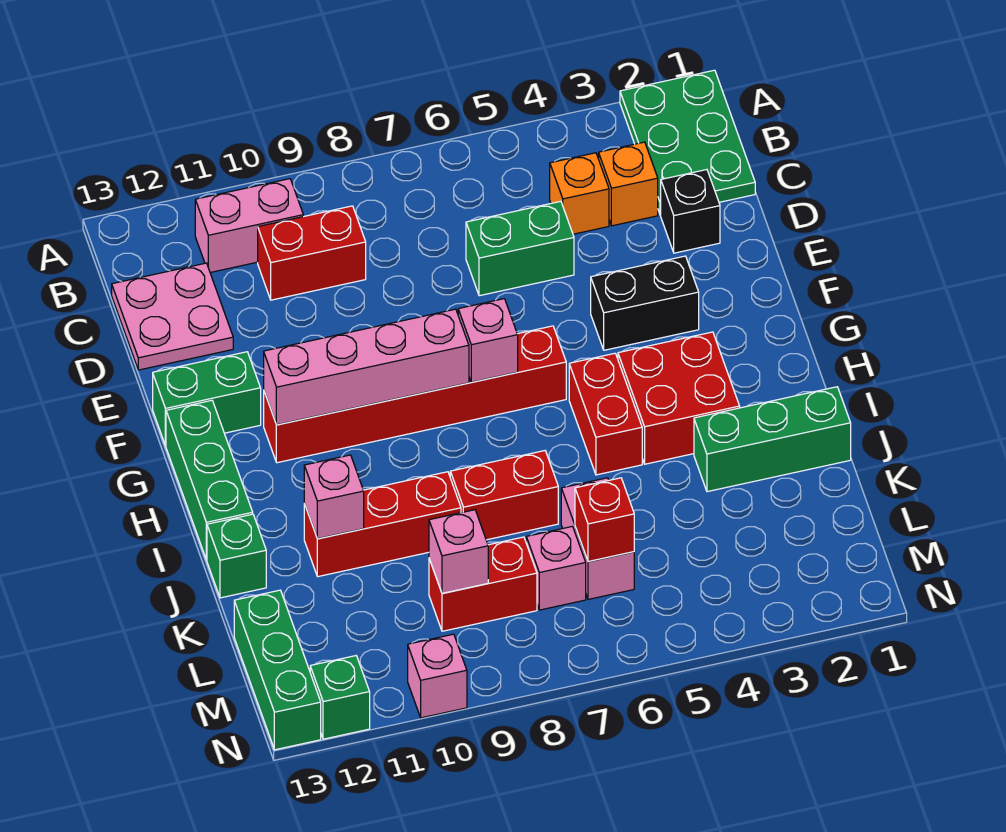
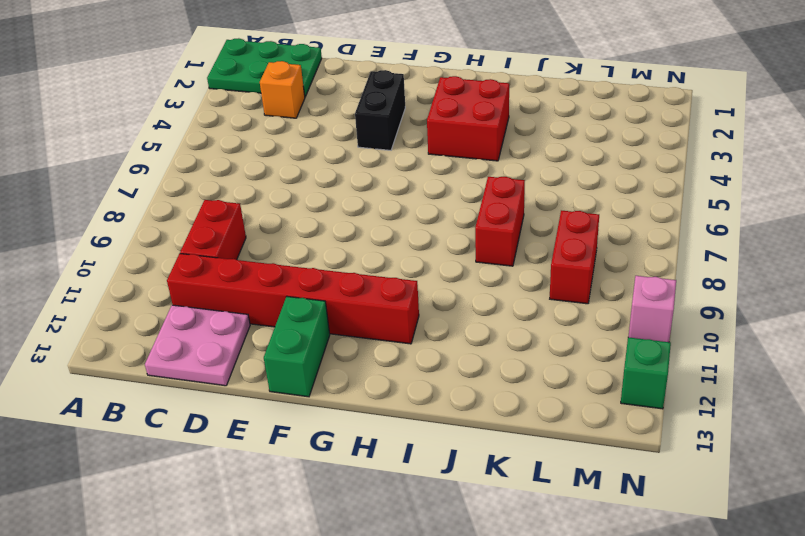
red brick C11:H11 level 1 -> red brick G6:G11 level 1
none -> pink brick B10:B11 level 1
none -> orange brick C4 level 1
none -> black brick D2 level 1

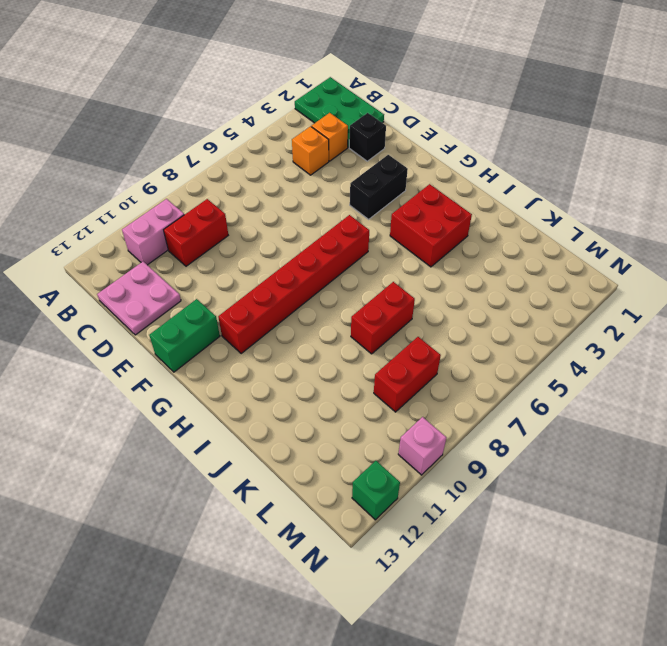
none -> green brick D5:D6 level 1
none -> green brick G13:I13 level 1
none -> red brick H5:I5 level 1

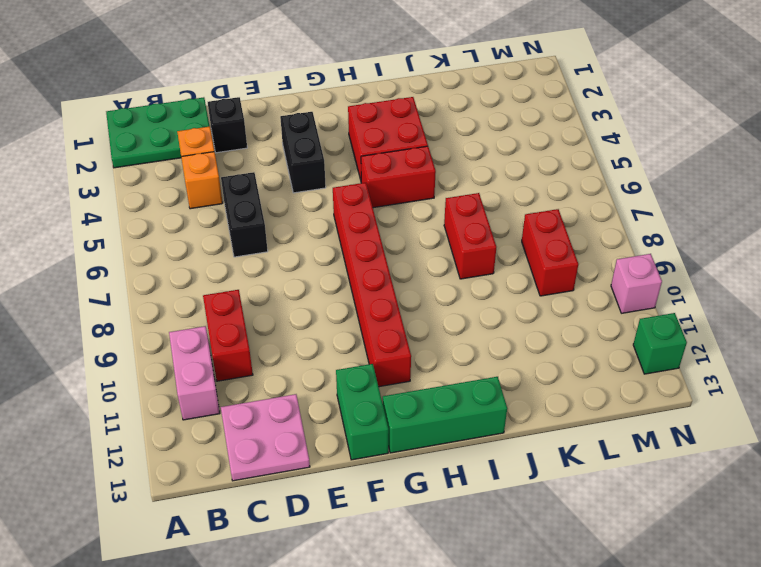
black brick D5:D6 level 1 -> green brick D5:D6 level 1
none -> green brick J1:J3 level 1
none -> red brick J9:J11 level 1
none -> green brick J13 level 1

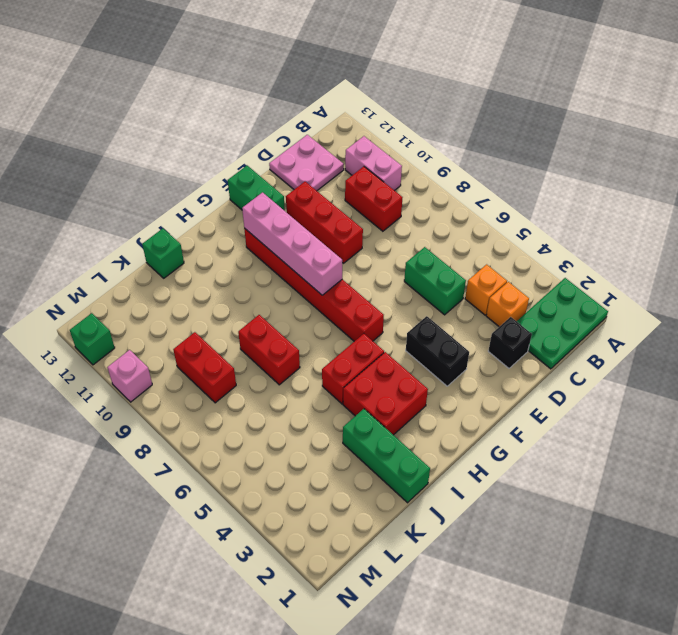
red brick E9:E11 level 1 -> red brick J9:J11 level 1
none -> green brick G13:I13 level 1
none -> pink brick K6:L6 level 1
none -> pink brick L7 level 1

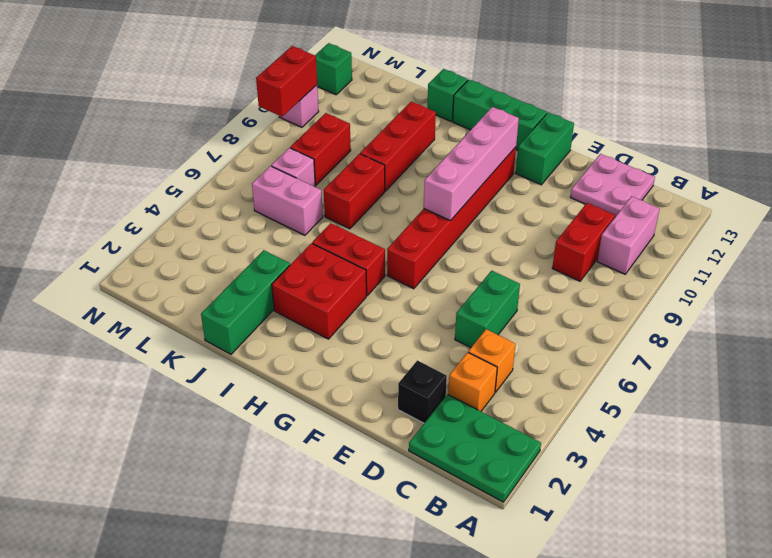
red brick N9:N10 level 2 -> none
none -> black brick F3:F4 level 1
none -> green brick L13:N13 level 1
none -> pink brick G7 level 2

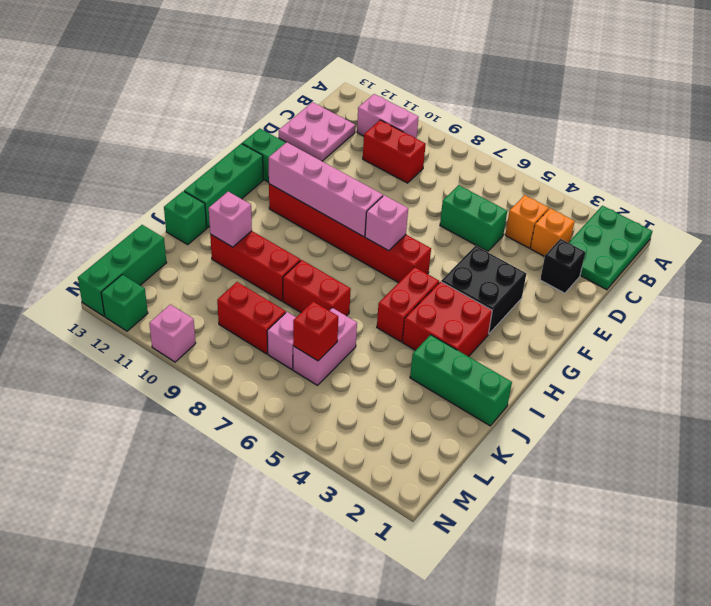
black brick F3:G4 level 1 -> black brick F3:F4 level 1
none -> pink brick L9 level 2

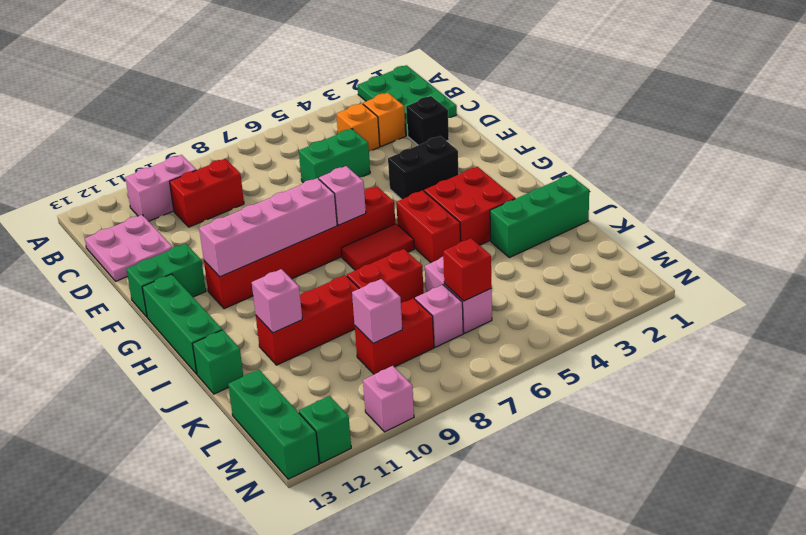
red tile H6:H7 level 1 -> none

